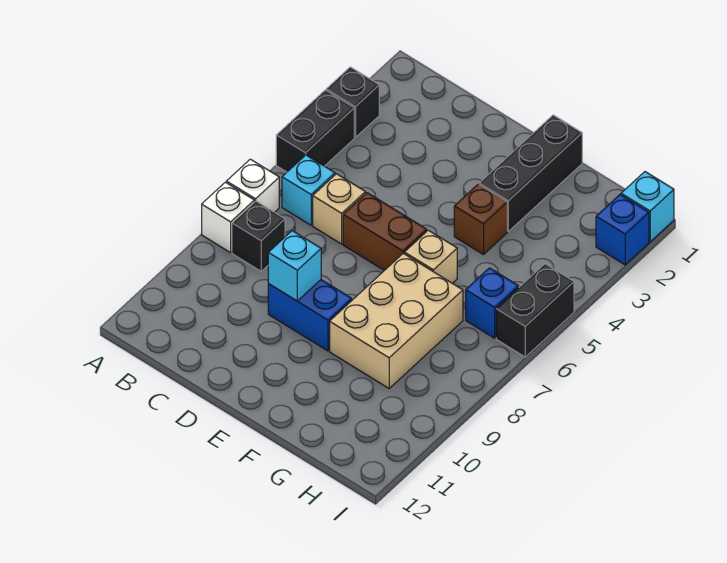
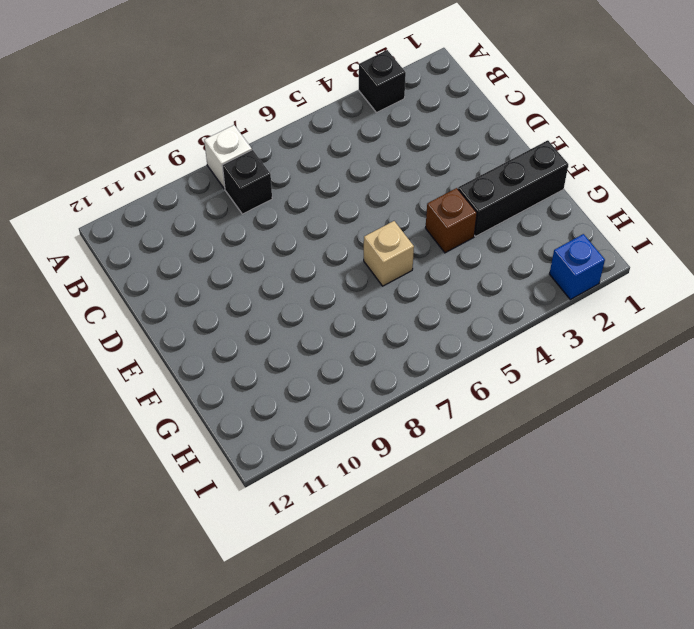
none -> black brick A4:A5 level 1
none -> white brick A7 level 1
none -> cyan brick B6 level 1

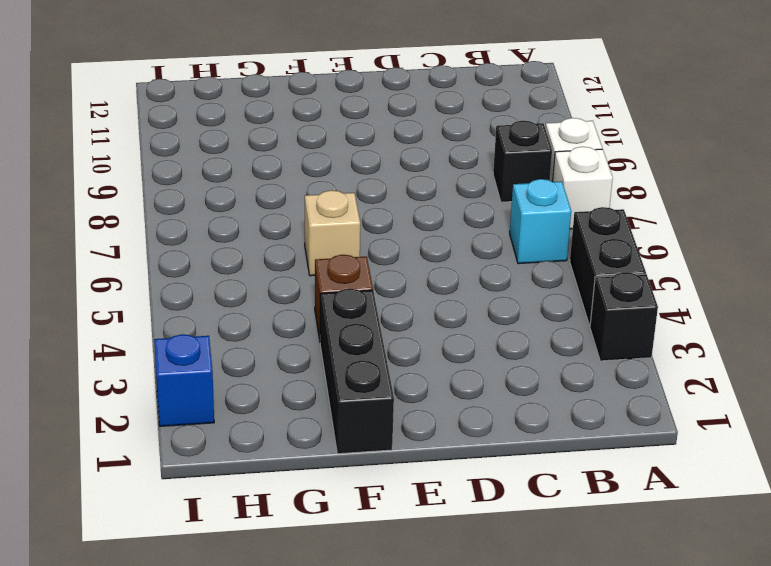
none -> tan brick C6 level 1
none -> brown brick D6:E6 level 1
none -> blue brick D9:E9 level 1

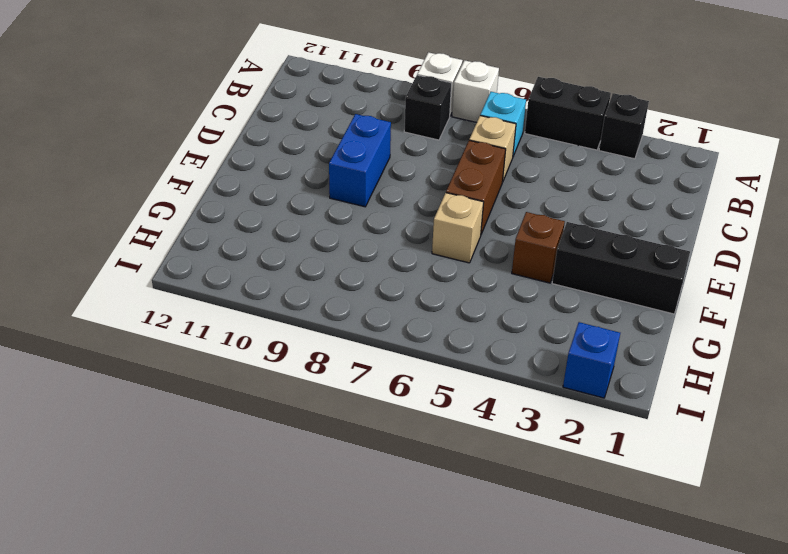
none -> tan brick F7:G9 level 1
none -> blue brick H6 level 1
none -> cyan brick I1 level 1

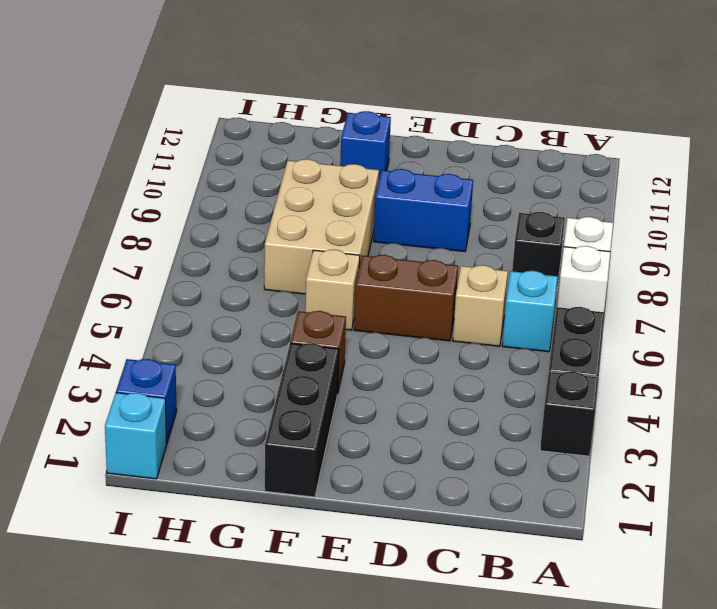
blue brick F11 level 1 -> blue brick H6 level 1
none -> black brick I5:I6 level 1
none -> cyan brick D9 level 2

